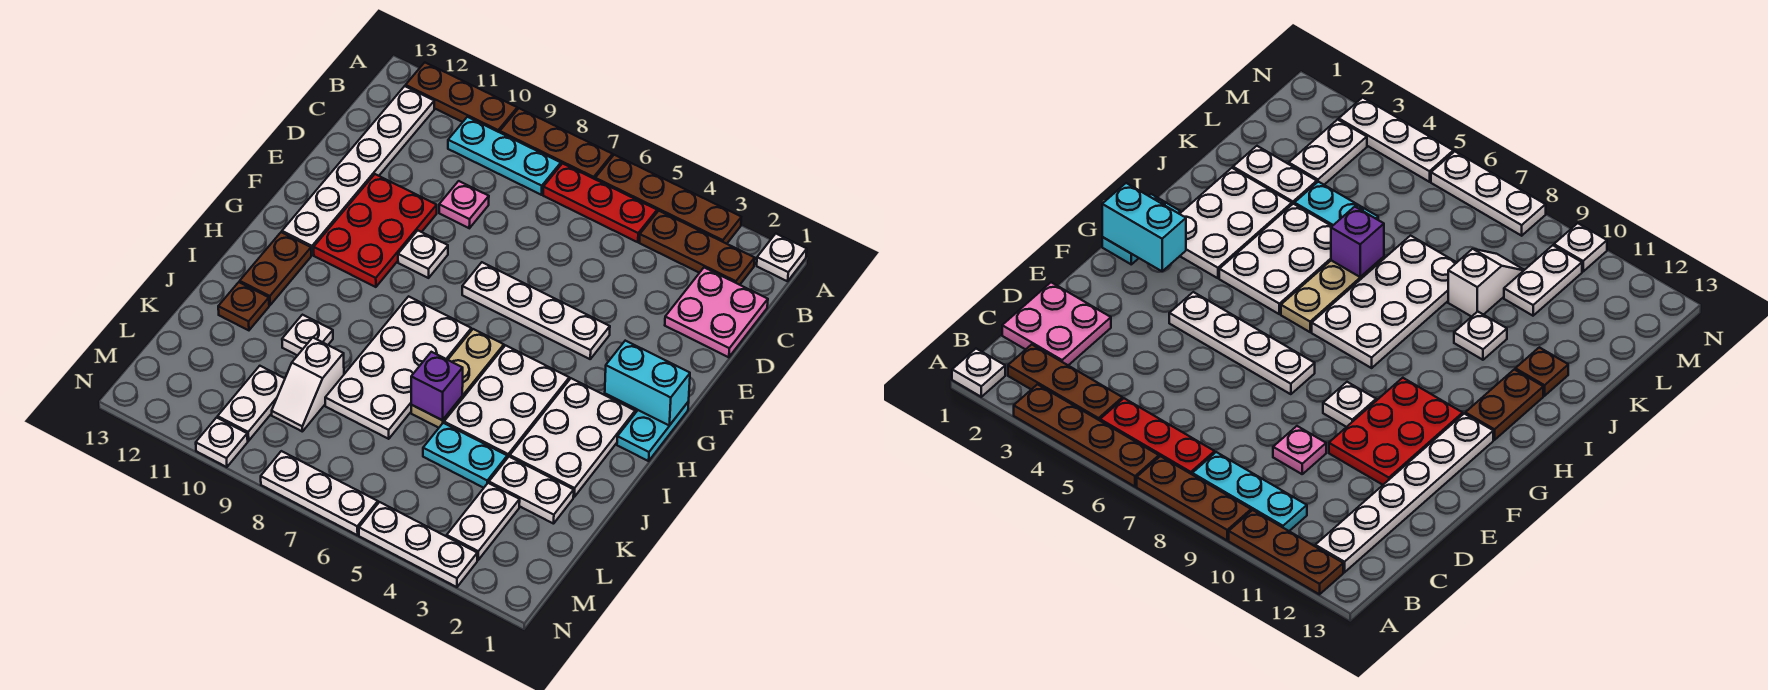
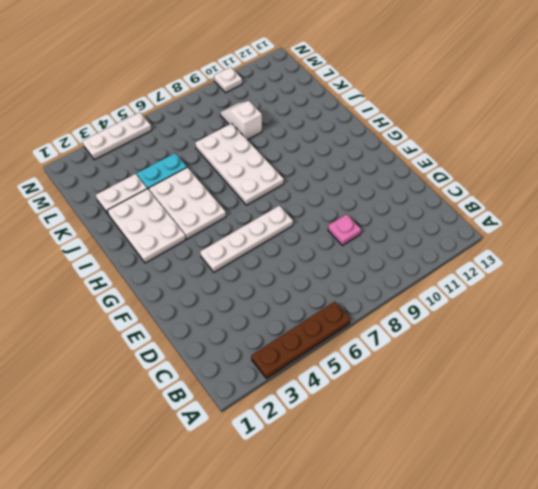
none -> white plate A1 level 1
none -> brown plate A7:A9 level 1
none -> brown plate A10:A12 level 1
none -> brown plate B2:B4 level 1

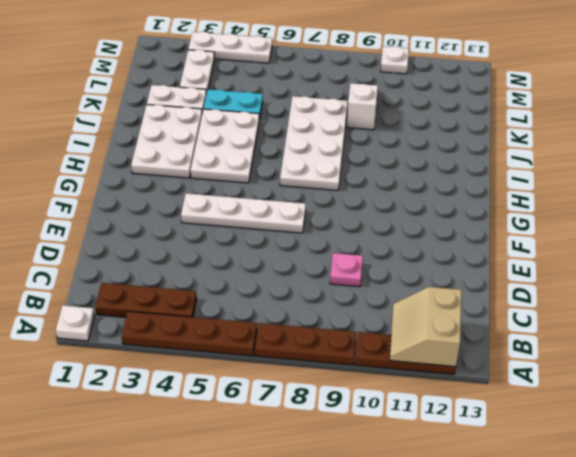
tan slope A11:B12 level 2 top 12 -> none
none -> red plate B5:B7 level 1
none -> cyan plate B8:B10 level 1
none -> white plate B12:G12 level 1
none -> pink plate C1:D2 level 1

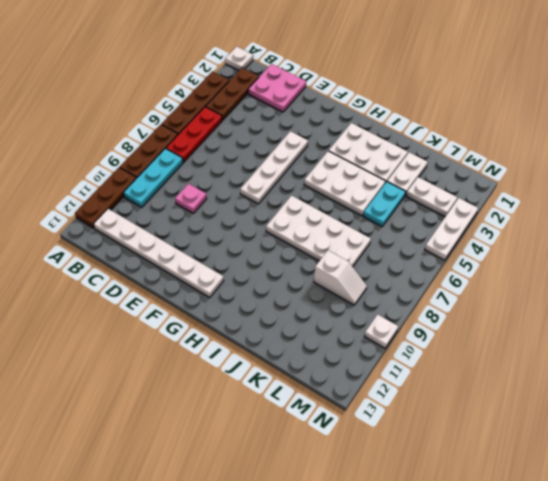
none -> red plate E10:G11 level 1
none -> white plate F9 level 1
none -> cyan plate G1:H1 level 1
none -> tan plate H6:J6 level 1

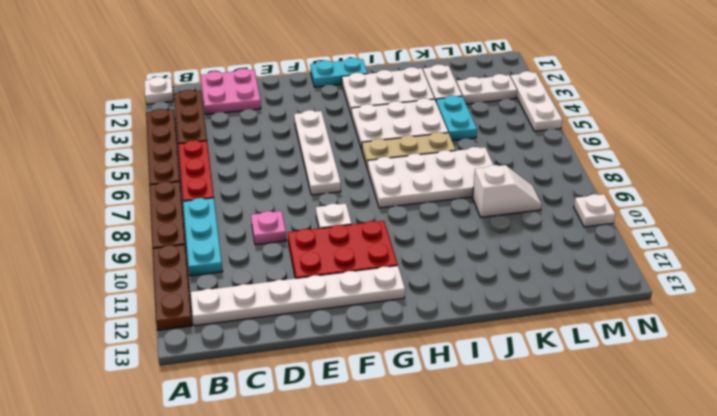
none -> brown plate H12:I12 level 1
none -> white plate J10 level 1
none -> brown plate J12 level 1
none -> white plate L10:M10 level 1

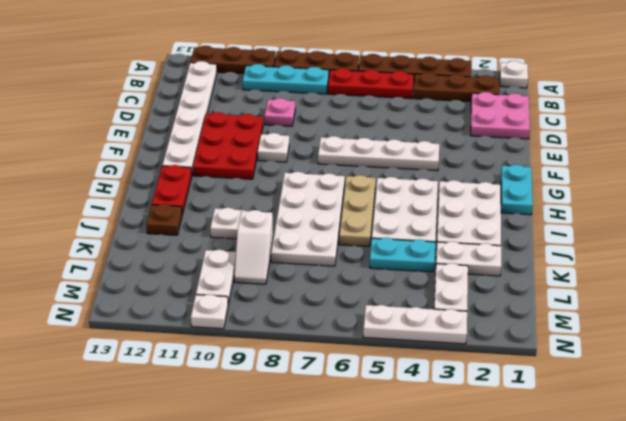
red plate H12:I12 level 1 -> brown plate H12:I12 level 1
none -> white plate N6:N8 level 1
none -> cyan brick G1:G2 level 2
none -> purple brick J6 level 2

